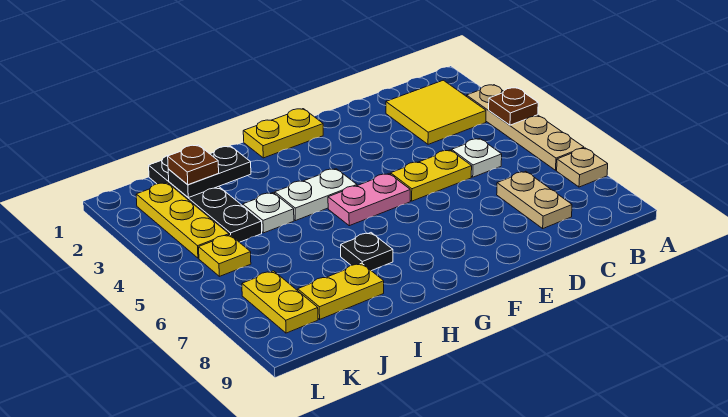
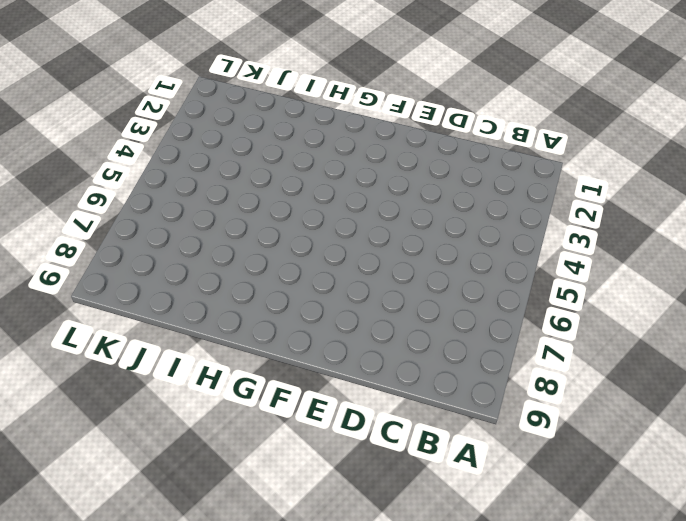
none -> tan plate A3:A6 level 1
none -> tan plate A7 level 1
none -> yellow tile B2:C3 level 1

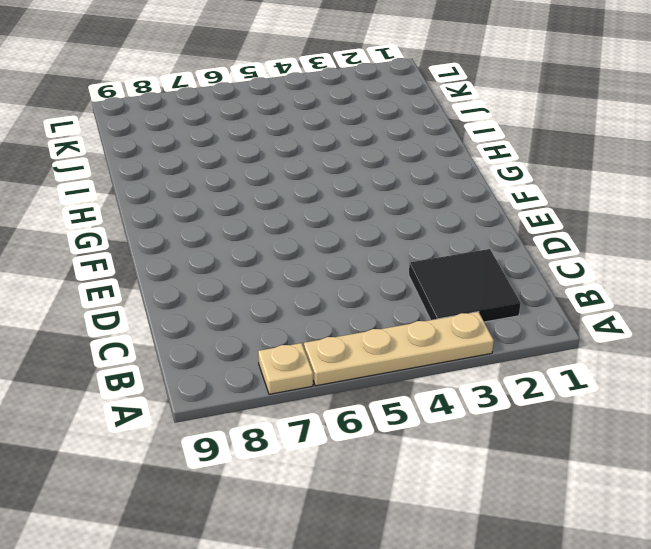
black tile B2:C3 level 1 -> yellow tile B2:C3 level 1
none -> white plate C5 level 1
none -> tan plate C7:C8 level 1
none -> yellow plate D5:E5 level 1

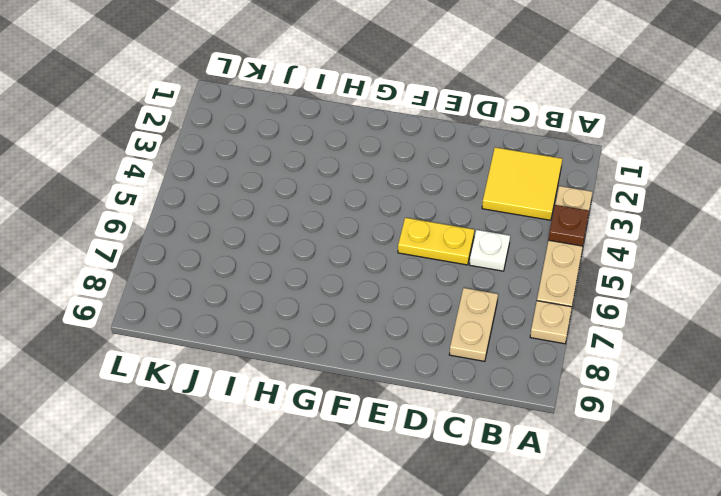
none -> yellow plate F1:G1 level 1
none -> pink plate F5:G5 level 1
none -> white plate G4:H4 level 1

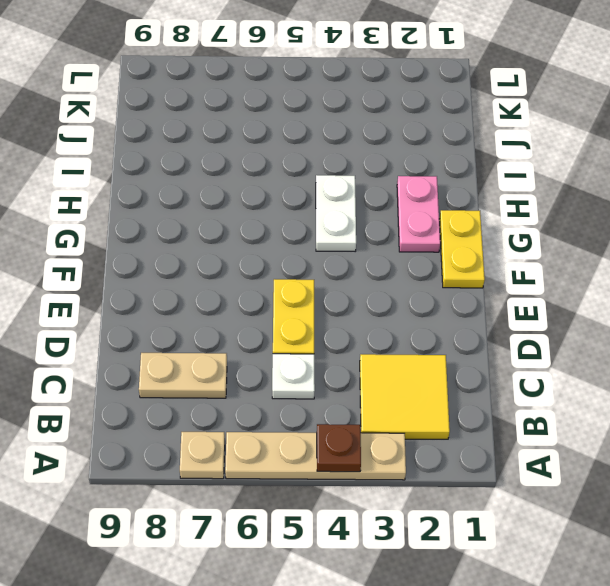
pink plate G2:H2 level 1 -> pink plate F5:G5 level 1
none -> black plate H7 level 1
none -> white plate I4 level 1
none -> yellow plate I8:J8 level 1

